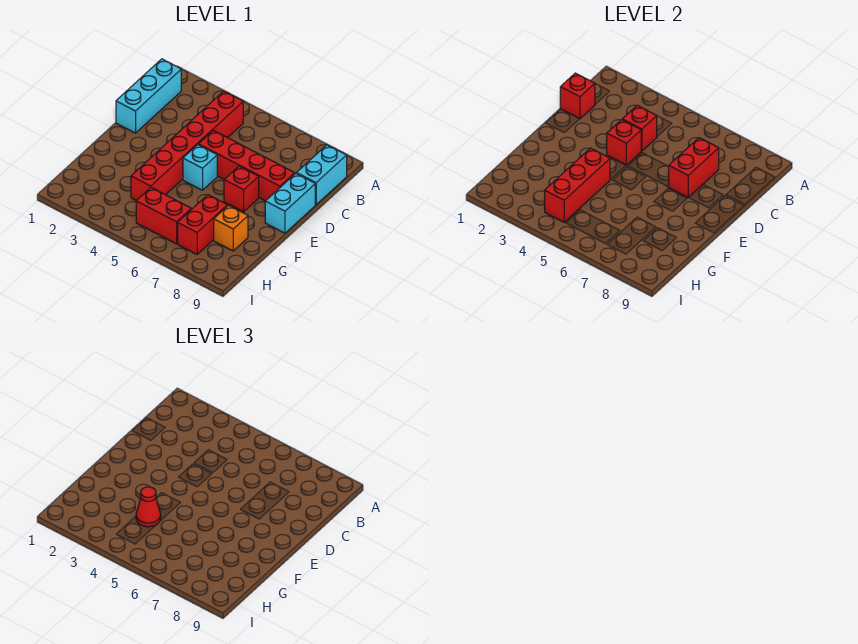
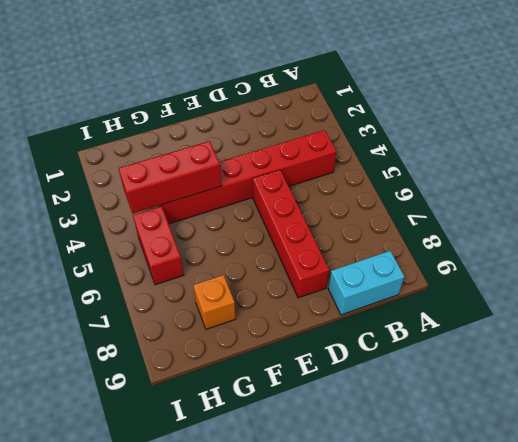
none -> cyan brick B1:D1 level 1
none -> cyan brick D9:E9 level 1
none -> cyan brick E5 level 1

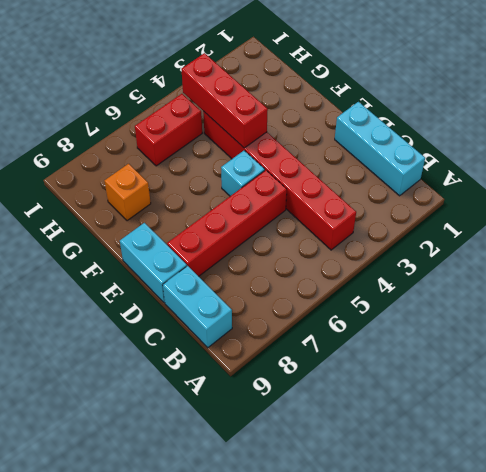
none -> red brick E7 level 1
none -> red brick G7:H7 level 1
none -> red brick C1 level 2

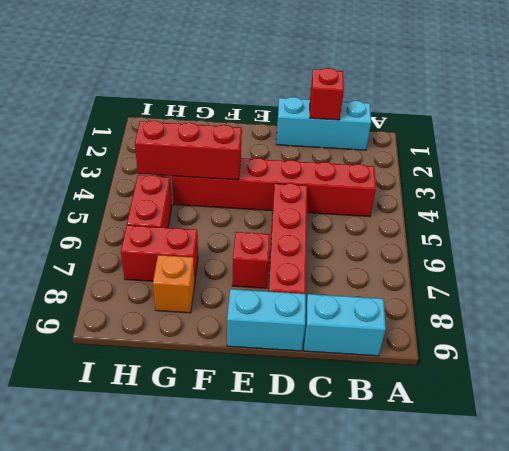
none -> cyan brick E5 level 1
none -> red brick C4 level 2
none -> red brick C7:D7 level 2

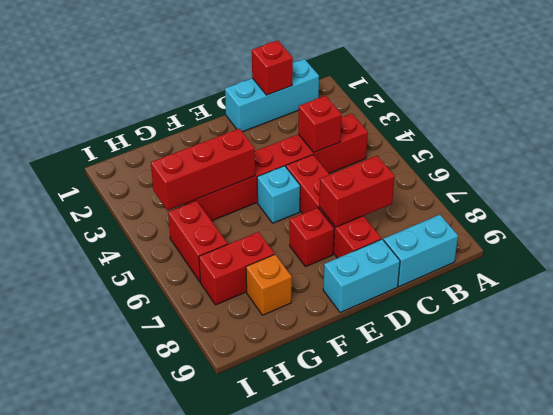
none -> red brick D4 level 2
none -> red cone G4 level 3

